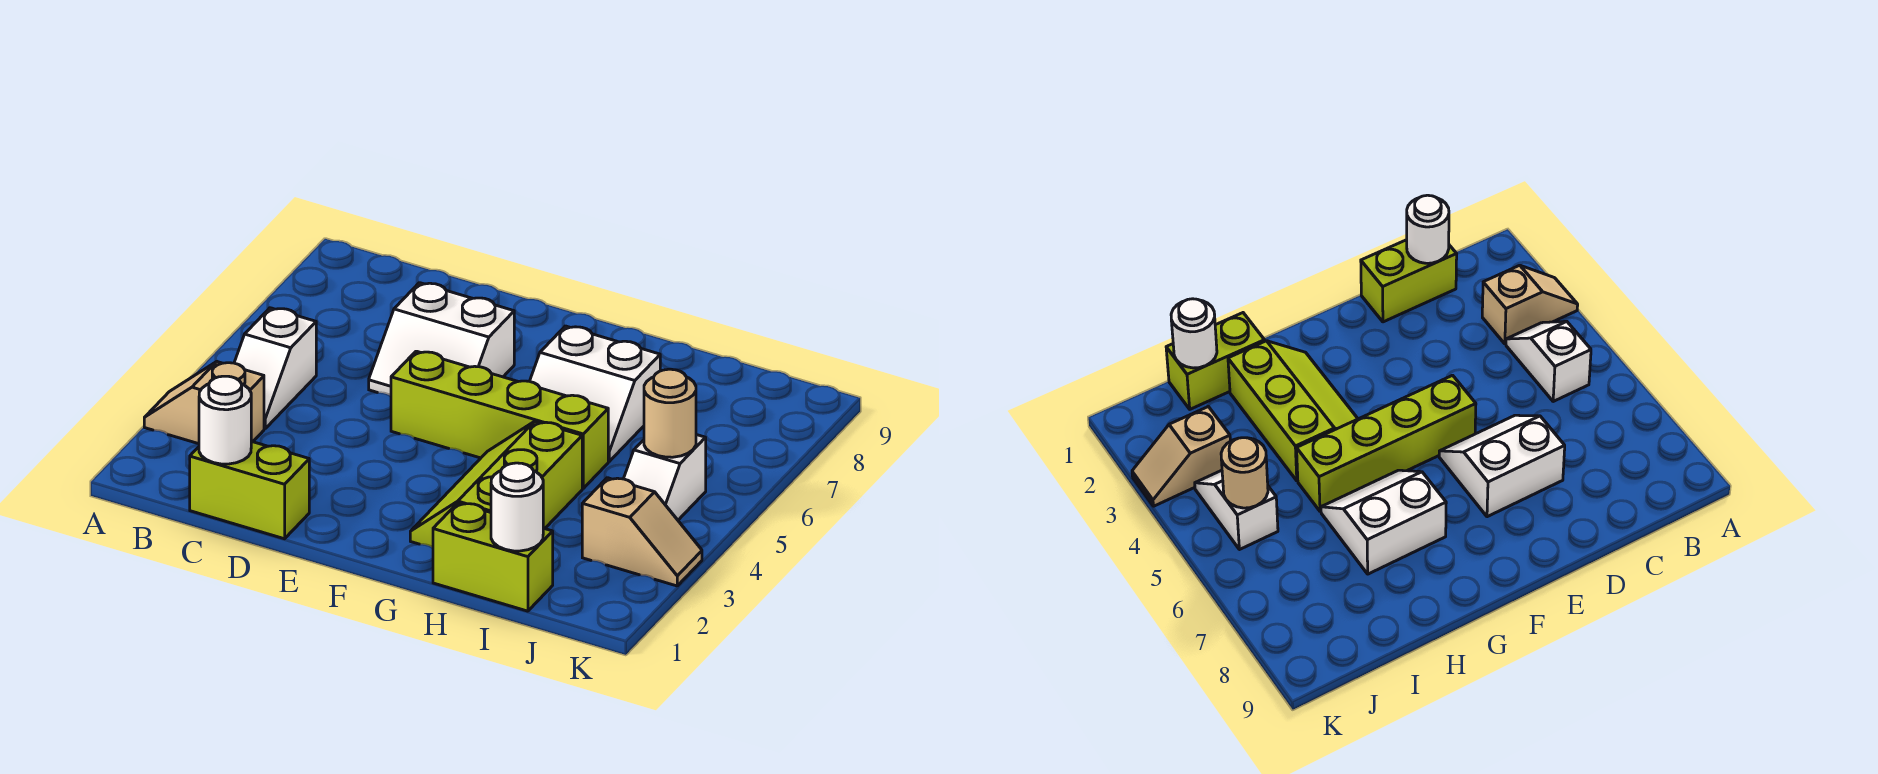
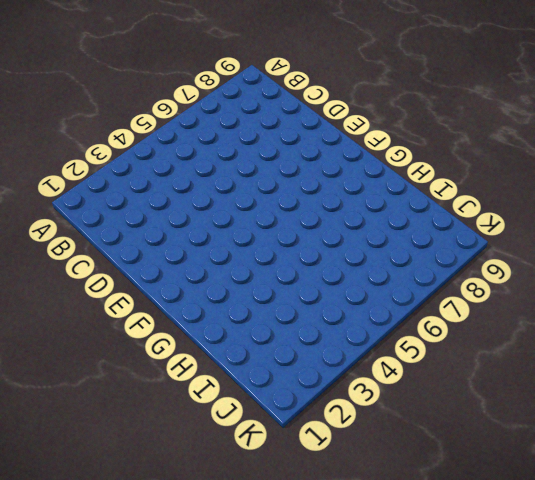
none -> tan slope A3:B3 level 1 top B
none -> white slope B4:B5 level 1 top 5
none -> lime brick C1:D1 level 1

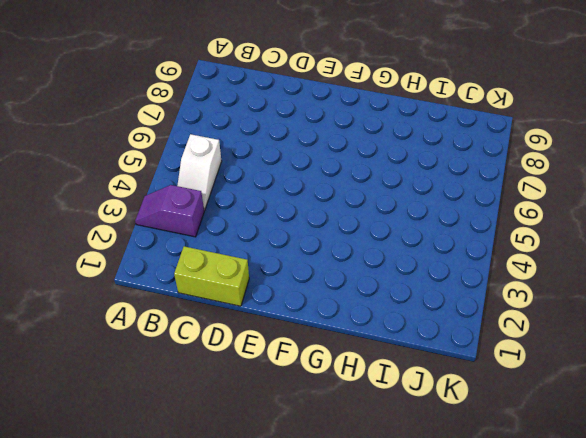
purple slope A3:B3 level 1 top B -> tan slope A3:B3 level 1 top B
none -> white slope D6:E7 level 1 top 7
none -> lime brick E5:H5 level 1
none -> lime slope G2:H4 level 1 top H

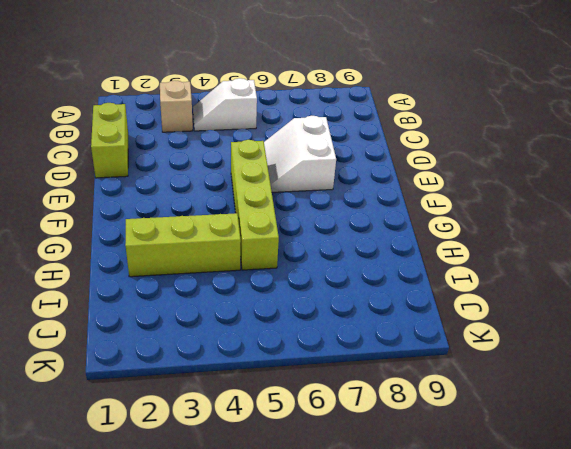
none -> white slope G6:H7 level 1 top 7
none -> lime brick H1:I1 level 1
none -> tan slope J3:K3 level 1 top J

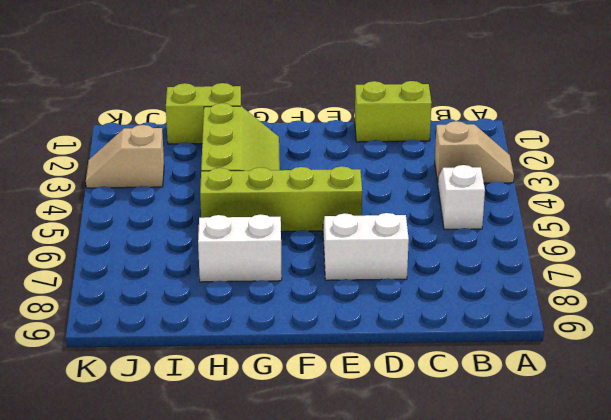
none -> white slope J4:J5 level 1 top 5
none -> white round brick C1 level 2
none -> white round brick I1 level 2

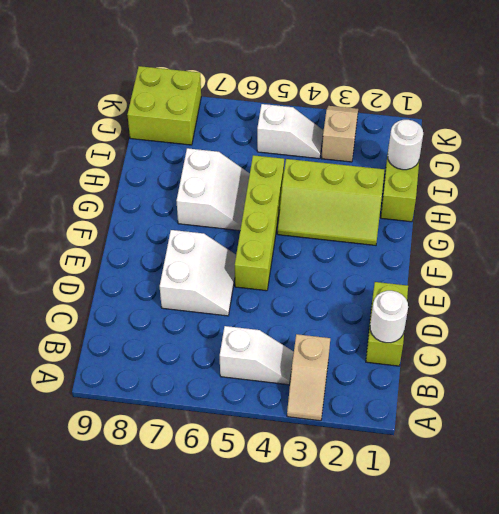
lime brick J8:K9 level 1 -> none
none -> tan round brick J5 level 2

